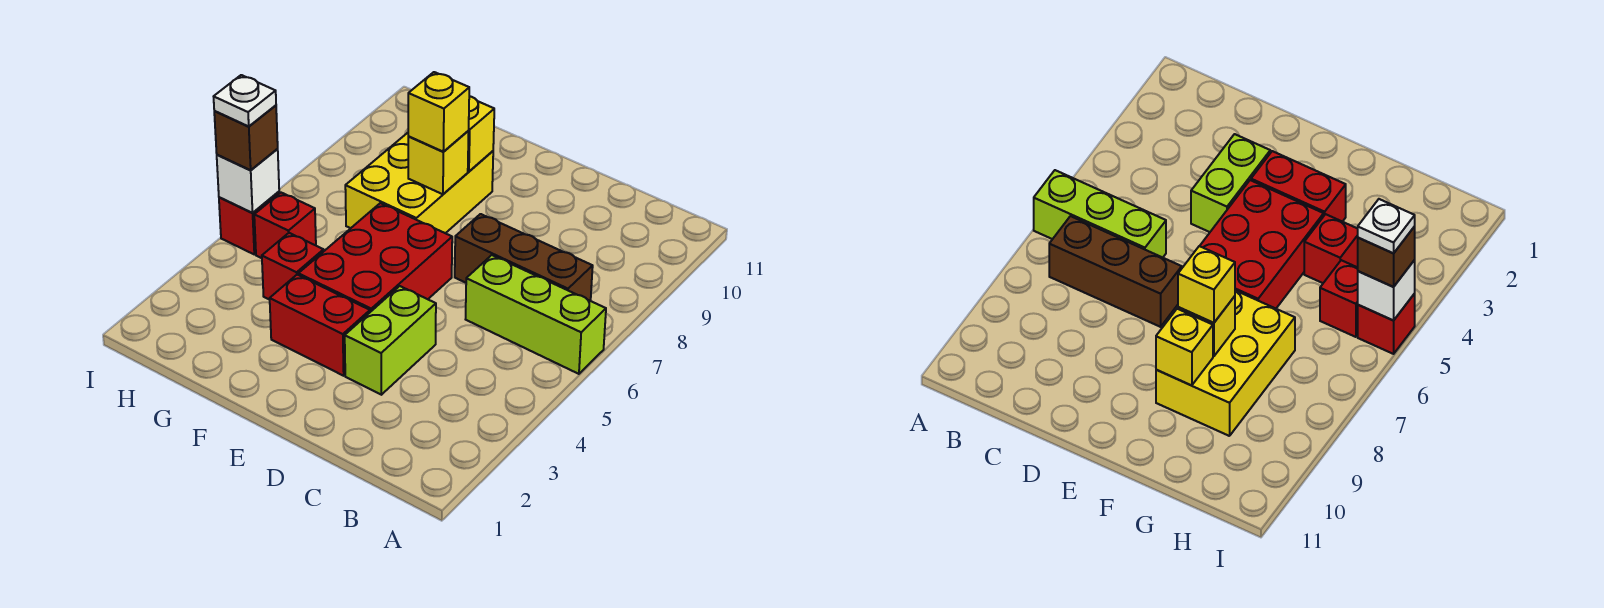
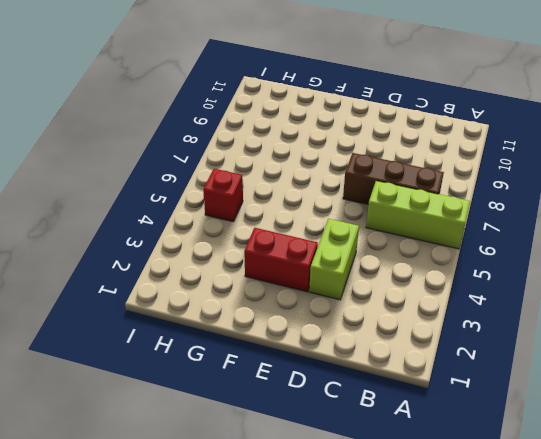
none -> red brick E4:F6 level 1
none -> yellow brick F7:G9 level 1
none -> red brick G4 level 1

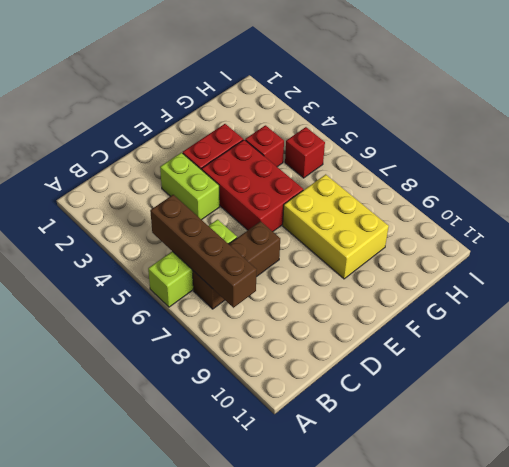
brown brick B5:B8 level 2 -> none
none -> red brick I5 level 1
none -> yellow brick F8 level 2
none -> yellow brick F9 level 2

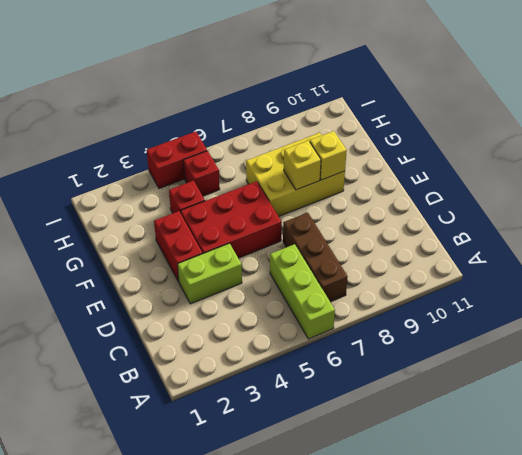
red brick I4:I5 level 1 -> red brick I5 level 1
none -> white brick I5 level 2
none -> yellow brick F8 level 3
none -> brown brick I5 level 3

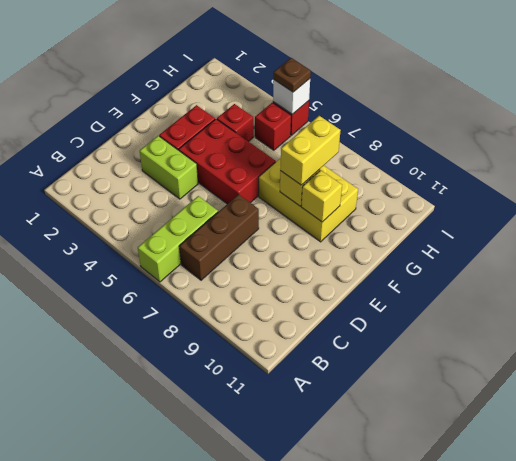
yellow brick F8:G8 level 3 -> yellow brick F8 level 3
brown plate I5 level 3 -> brown brick I5 level 3
none -> white plate I5 level 4

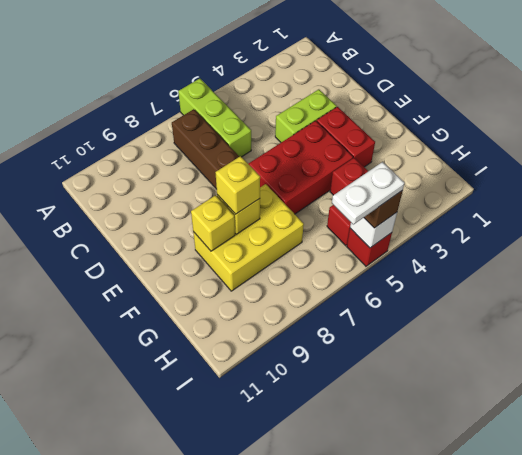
white plate I5:I6 level 4 -> white plate I5 level 4

